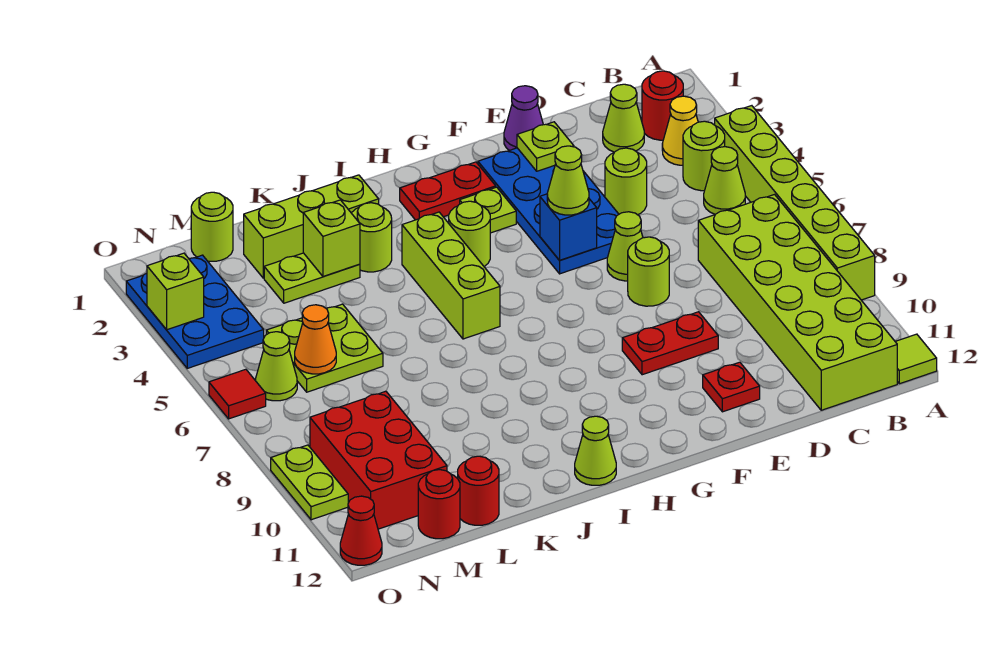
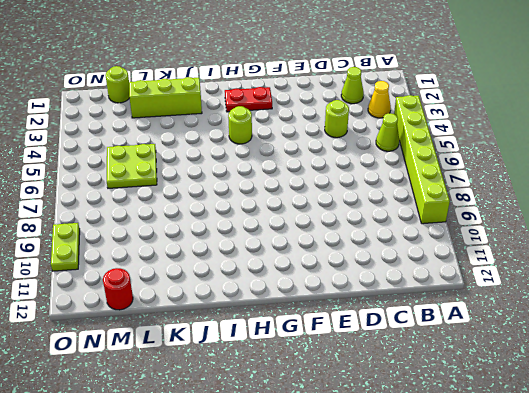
none -> lime tile A12 level 1
none -> red round brick B2 level 1
none -> lime round brick B4 level 1
none -> lime brick B7:C12 level 1

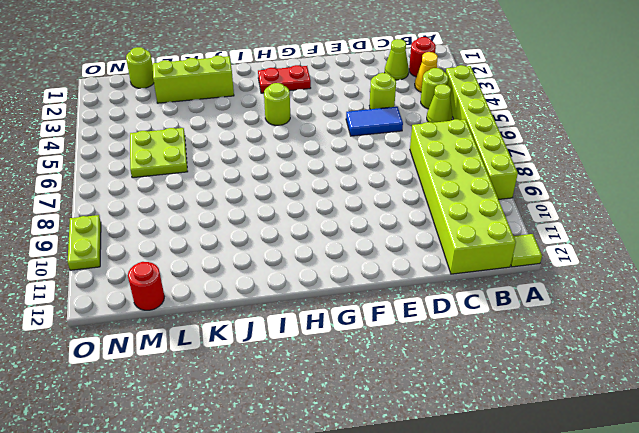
blue tile D5:E5 level 1 -> blue plate E2:F5 level 1
none -> purple cone E1 level 1
none -> lime cone E6 level 1
none -> lime round brick E7 level 1
none -> red plate E9:F9 level 1

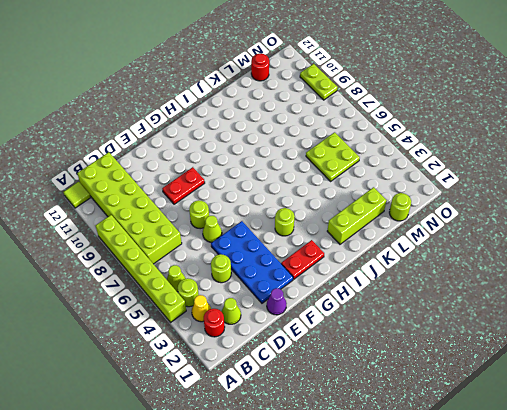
none -> red plate E11 level 1
none -> lime plate G3 level 1
none -> lime brick I4:I6 level 1
none -> lime cone I12 level 1

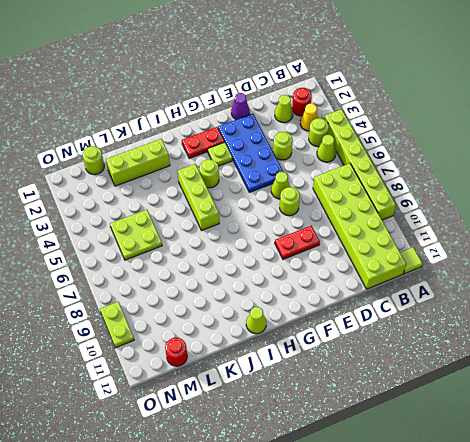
none -> red plate E11 level 1
none -> lime round brick J3 level 1
none -> lime plate K3:L3 level 1
none -> red round brick L12 level 1

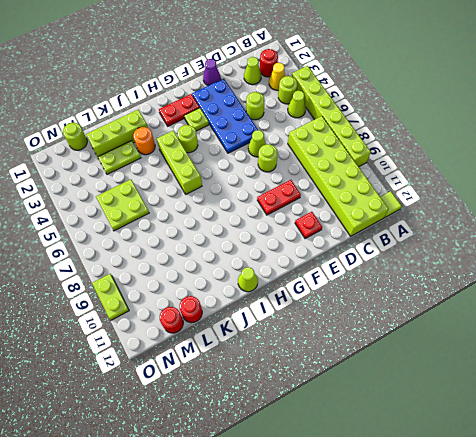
orange round brick J3 level 1 -> lime round brick J3 level 1
none -> red brick M9:N11 level 1
none -> blue plate N2:O4 level 1
none -> lime cone N6 level 1
none -> red tile O6 level 1

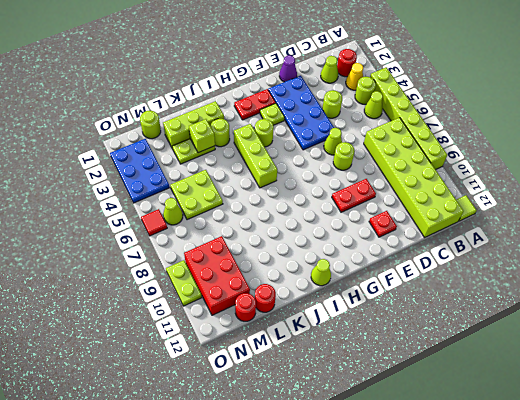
none -> red cone O12 level 1
none -> lime plate E2 level 2
none -> blue brick F5 level 2
none -> orange cone M6 level 2

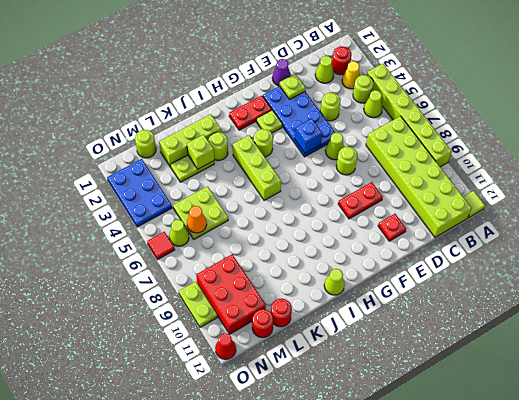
none -> lime brick O3 level 2
none -> lime cone F5 level 3

